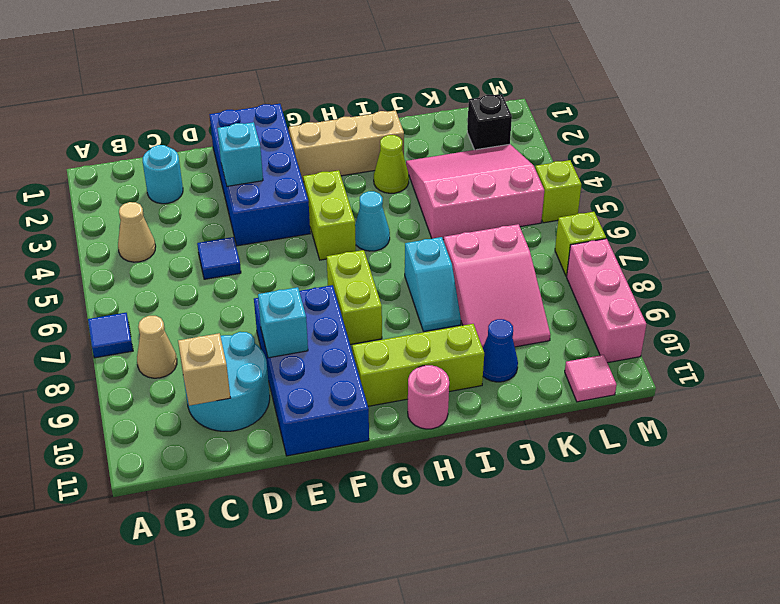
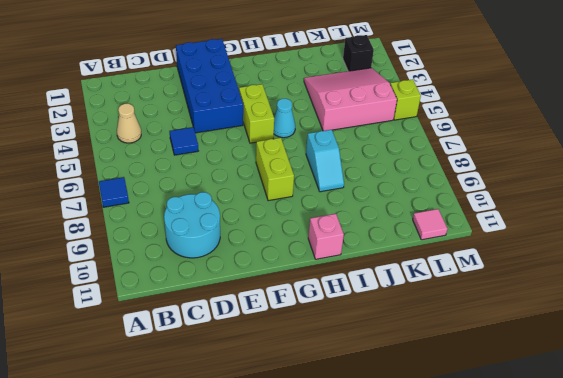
pink brick H11 level 1 -> pink round brick H11 level 1
none -> tan cone B8 level 1
none -> cyan round brick C2 level 1
none -> blue brick E8:F11 level 1

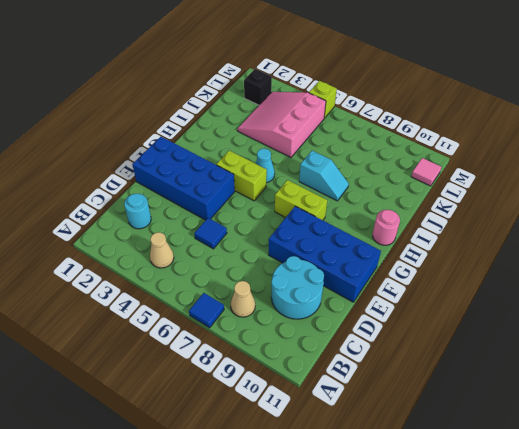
none -> tan brick G2:I2 level 1
none -> lime brick G10:I10 level 1
none -> lime cone I3 level 1

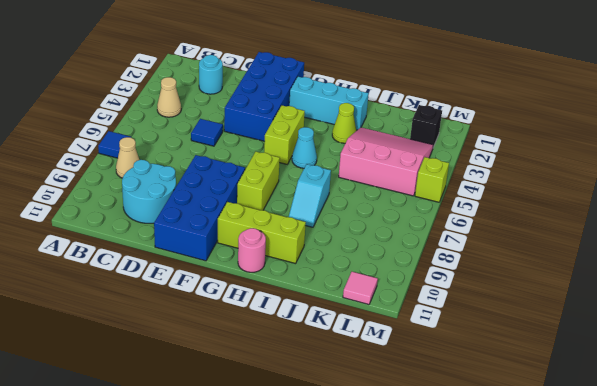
cyan brick G2:I2 level 1 -> tan brick G2:I2 level 1
none -> pink slope J7:K9 level 1 top 7
none -> blue cone J10 level 1
none -> lime brick M7 level 1

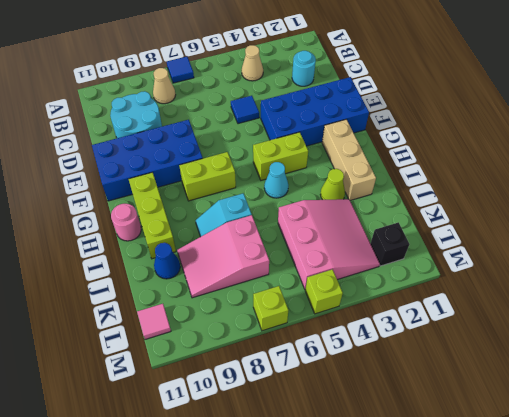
none -> pink brick M8:M10 level 1
none -> tan brick C10 level 2
none -> cyan brick E3 level 2

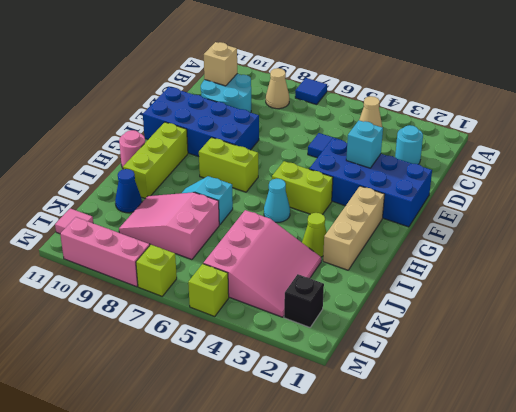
none -> cyan brick E9 level 2

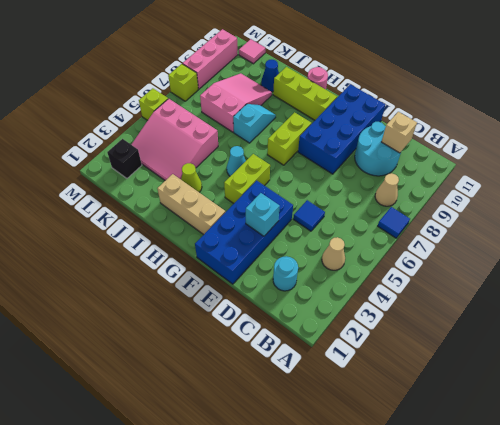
none -> cyan brick E9 level 2

